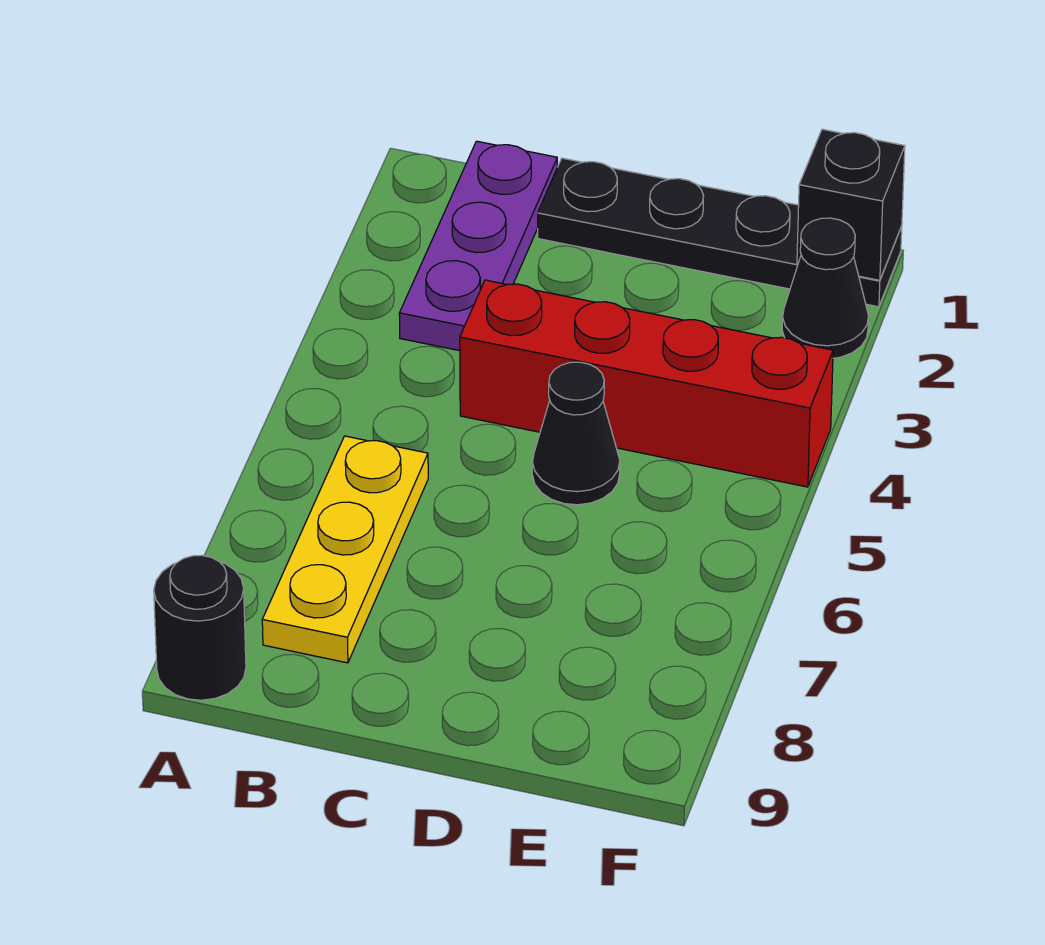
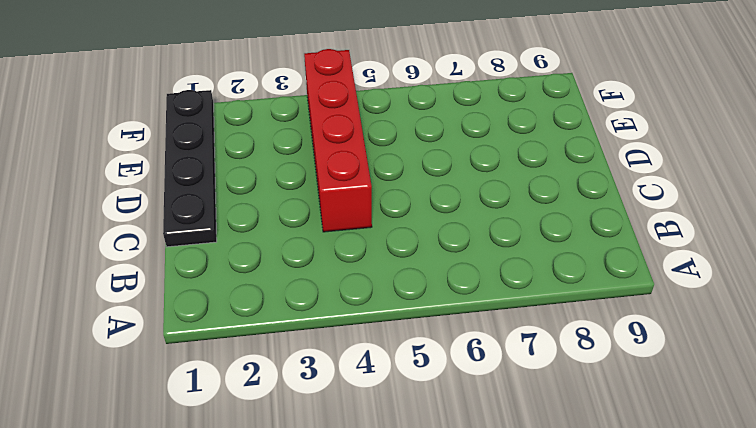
none -> black round brick A9 level 1
none -> purple plate B1:B3 level 1

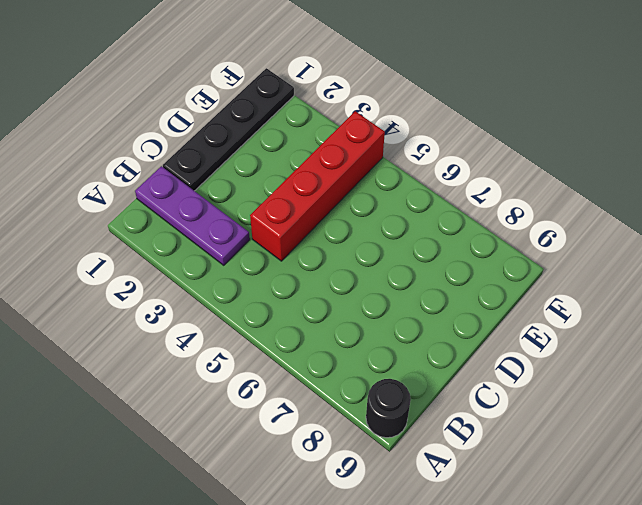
none -> yellow plate B6:B8 level 1
none -> black cone D5 level 1

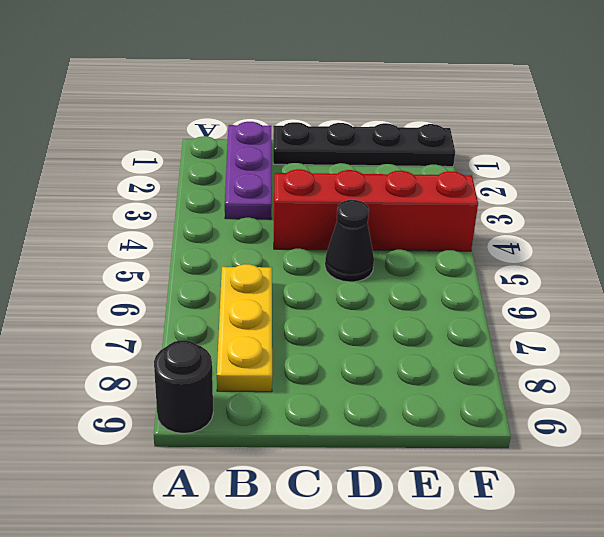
none -> black cone F2 level 1
none -> black brick F1 level 2

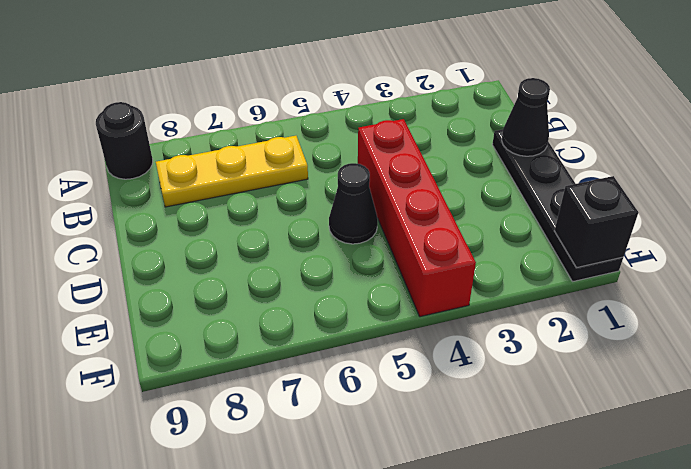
black cone C1 level 2 -> black cone F2 level 1
none -> purple plate B1:B3 level 1

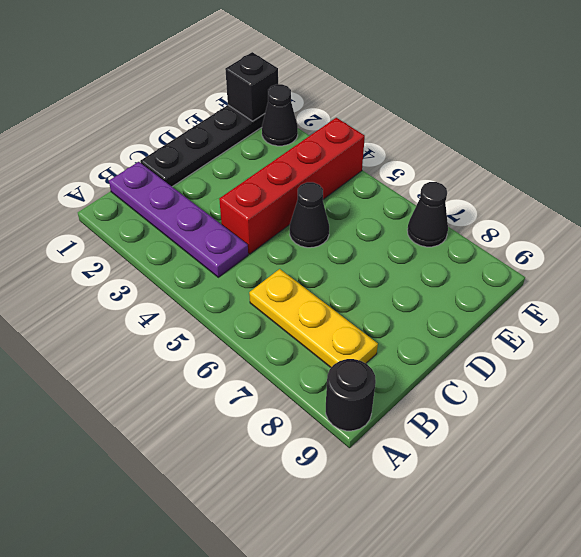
purple plate B1:B4 level 1 -> purple plate B1:B3 level 1
black cone F7 level 1 -> none

